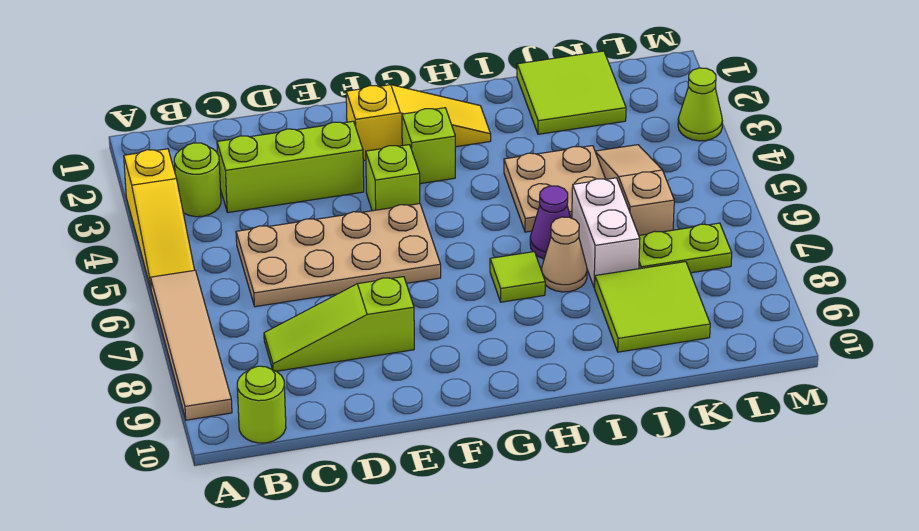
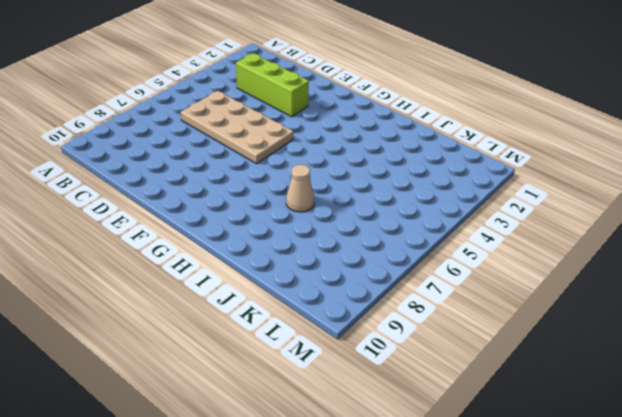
none -> yellow slope A3:A5 level 1 top 3
none -> tan tile A6:A9 level 1
none -> lime round brick B3 level 1

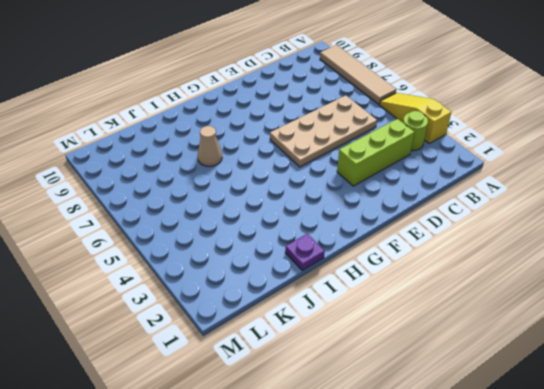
purple plate I1 level 1 -> none
none -> lime round brick B10 level 1
none -> lime slope C8:E8 level 1 top E
none -> yellow slope F2:H2 level 1 top F

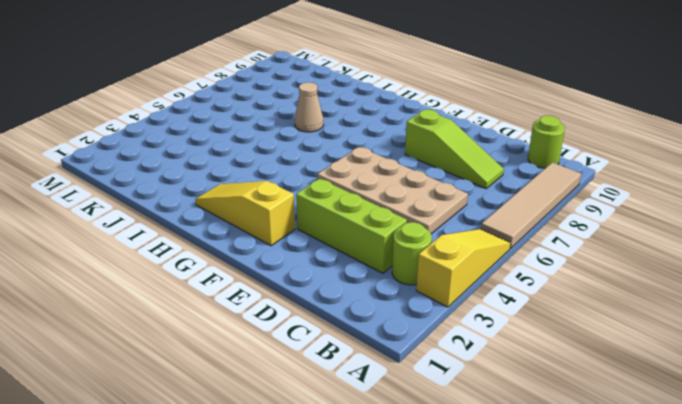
none -> lime brick F4 level 1
none -> lime brick G3 level 1
none -> lime tile H7 level 1

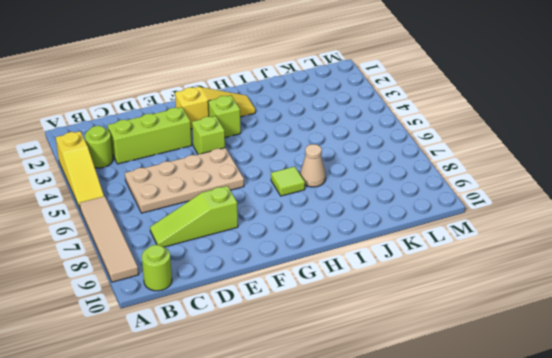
none -> tan plate I4:J5 level 1
none -> purple cone I6 level 1
none -> lime tile J1:K2 level 1

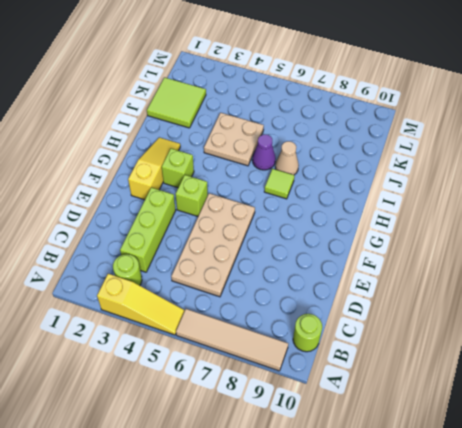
none -> lime slope C8:E8 level 1 top E
none -> white brick J6:J7 level 1
none -> lime tile J8:K9 level 1

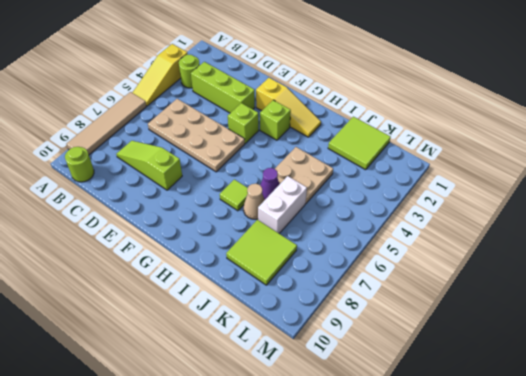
none -> tan slope K4:K6 level 1 top 6
none -> lime plate K7:L7 level 1
none -> lime cone M3 level 1

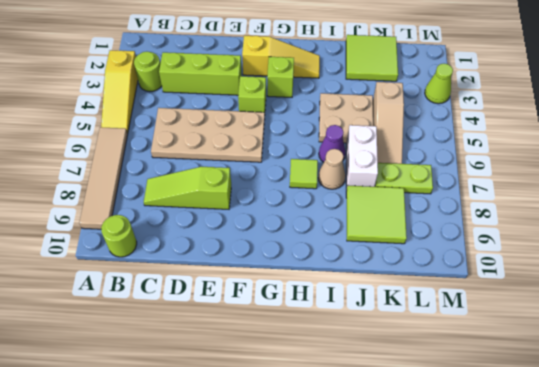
tan slope K4:K6 level 1 top 4 -> tan slope K4:K6 level 1 top 6

